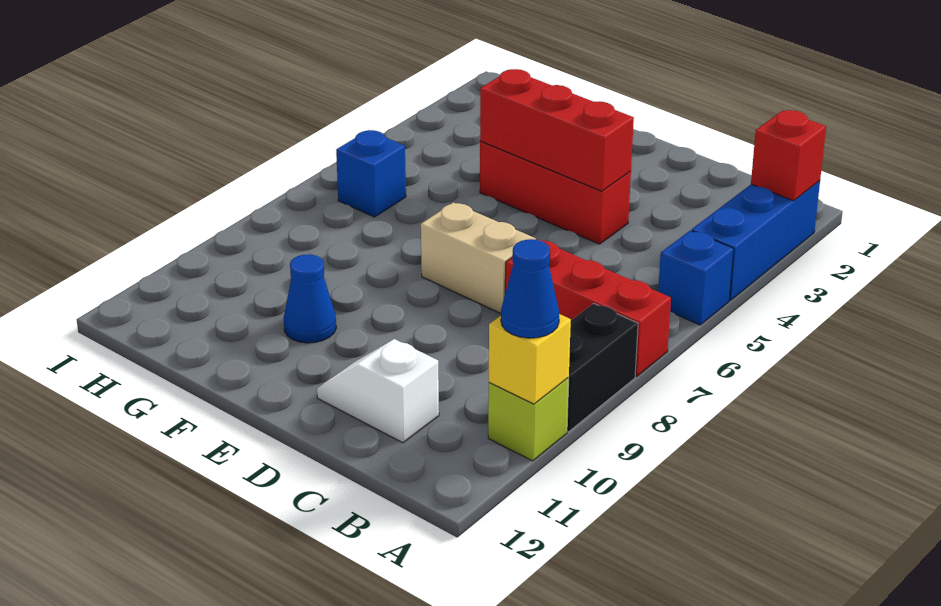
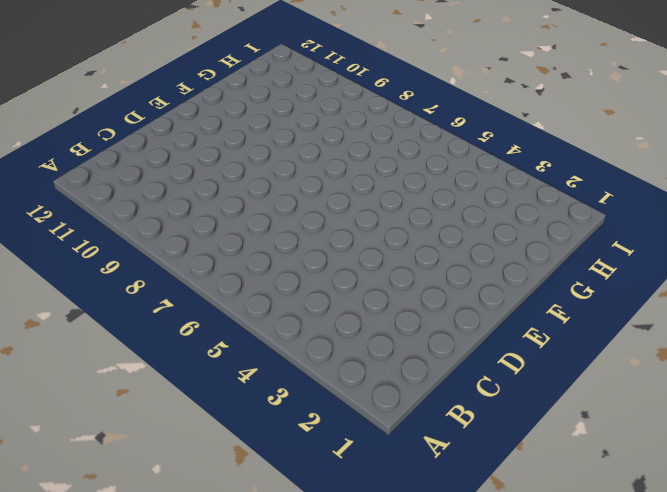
none -> blue brick A2:A4 level 1
none -> blue brick A5 level 1
none -> red brick A7:C7 level 1

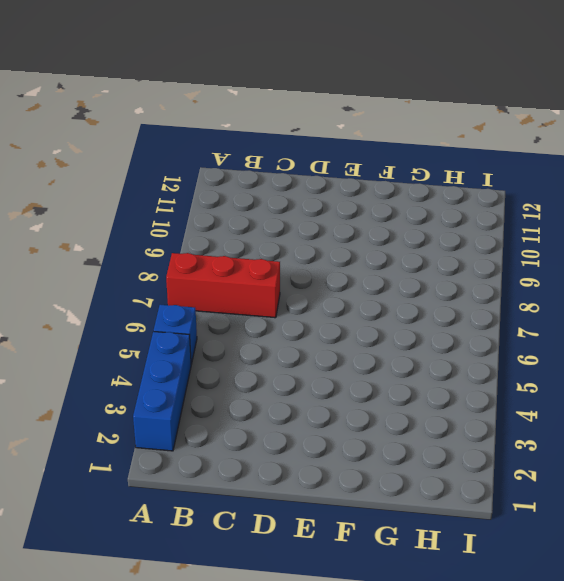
none -> black brick A8:A9 level 1
none -> lime brick A10 level 1
none -> white slope C11:D11 level 1 top C

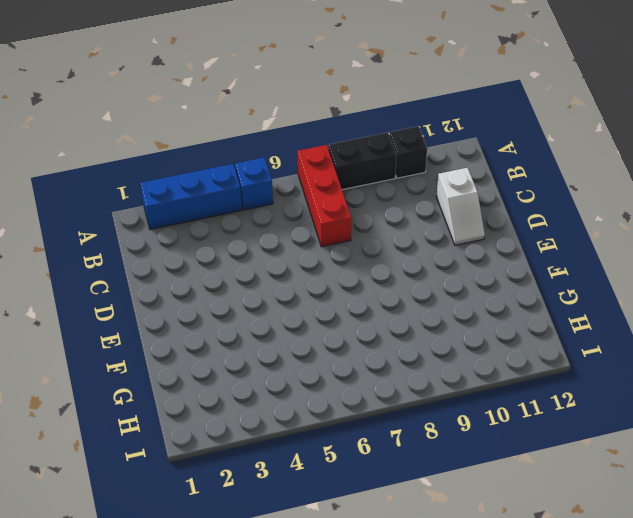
black brick A10 level 1 -> lime brick A10 level 1
none -> red brick D4:F4 level 1
none -> tan brick D7:E7 level 1
none -> blue cone F10 level 1

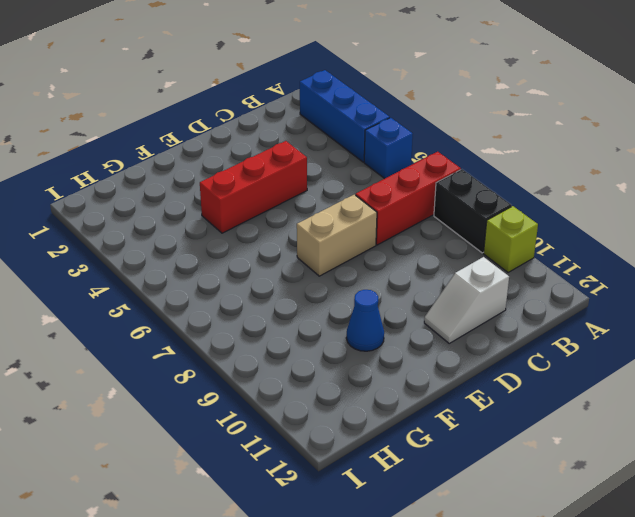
none -> blue brick H6 level 1
none -> red brick A2 level 2
none -> yellow brick A10 level 2

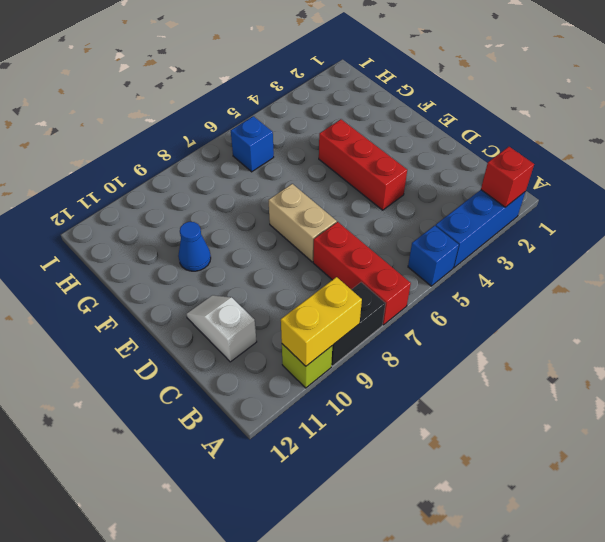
yellow brick A9:A10 level 2 -> yellow brick A10 level 2
none -> red brick D4:F4 level 2
none -> blue cone A10 level 3

